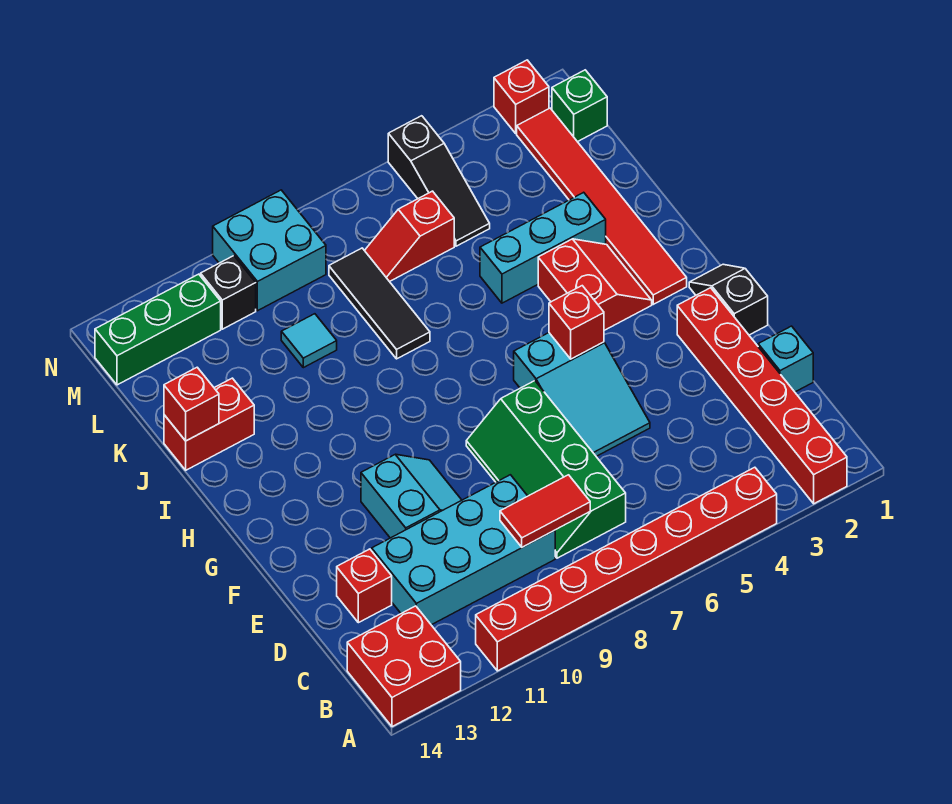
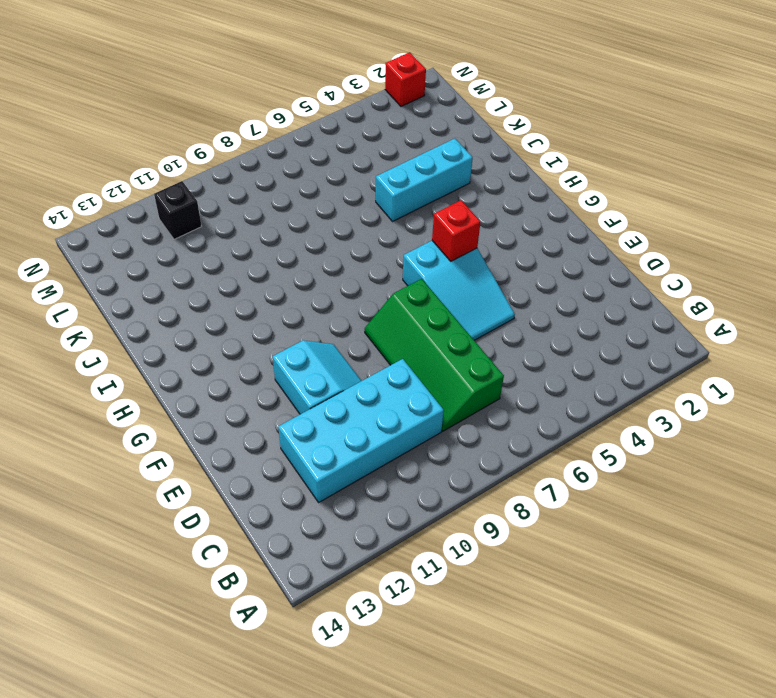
none -> red brick A2:F2 level 1
none -> red brick A4:A11 level 1
none -> red brick A13:B14 level 1

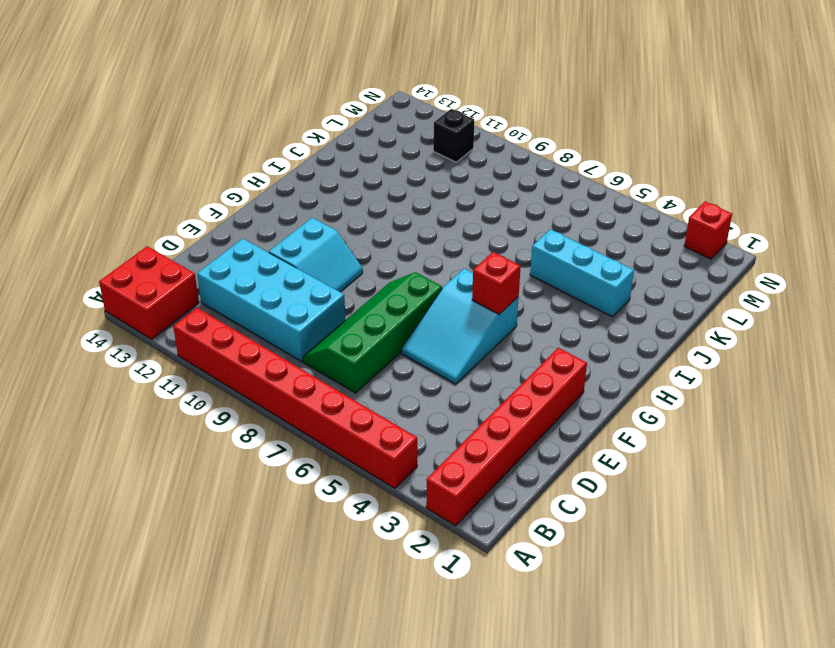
none -> cyan brick D1 level 1
none -> red brick D13 level 1
none -> black slope F1:G1 level 1 top F

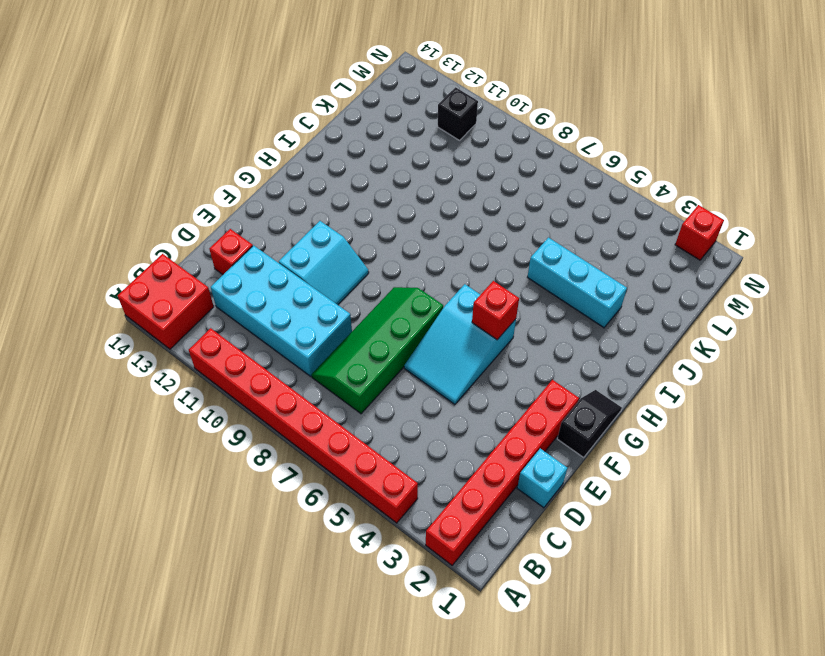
none -> red tile H2:M2 level 1
none -> red slope H3:I4 level 1 top 4
none -> black tile J8:L8 level 1

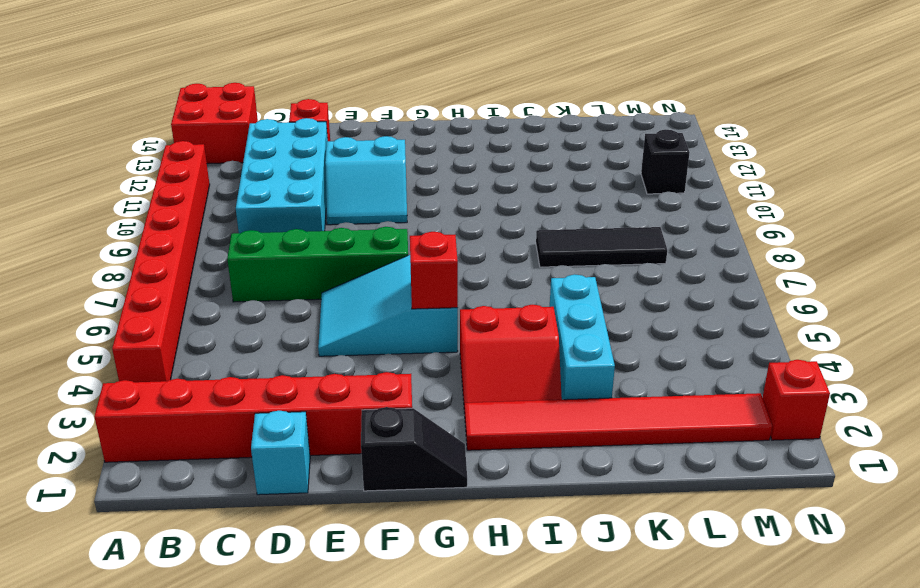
none -> red brick J13:J14 level 1
none -> cyan tile K10 level 1
none -> black slope L5:N5 level 1 top N

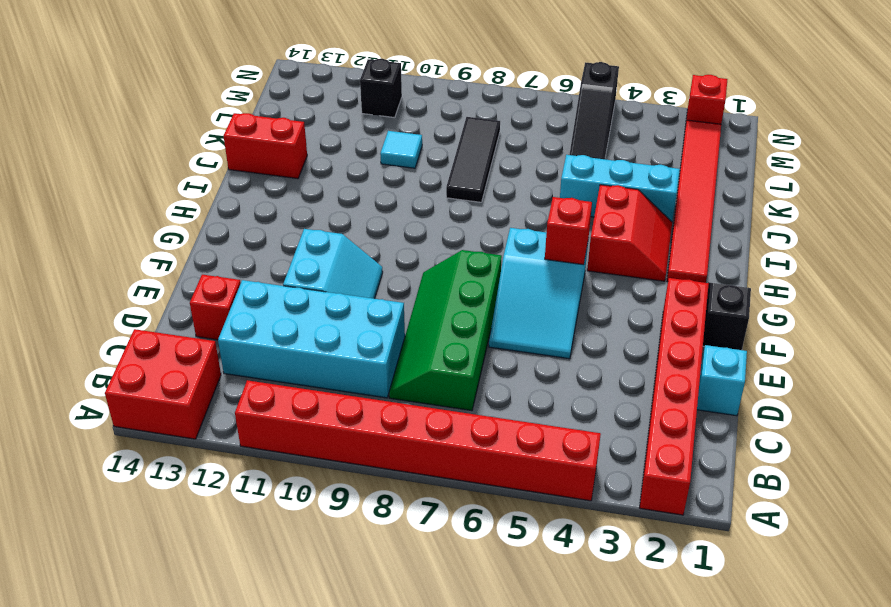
none -> red slope L6:L7 level 1 top 6
none -> green brick M1 level 1
none -> cyan brick M9:N10 level 1

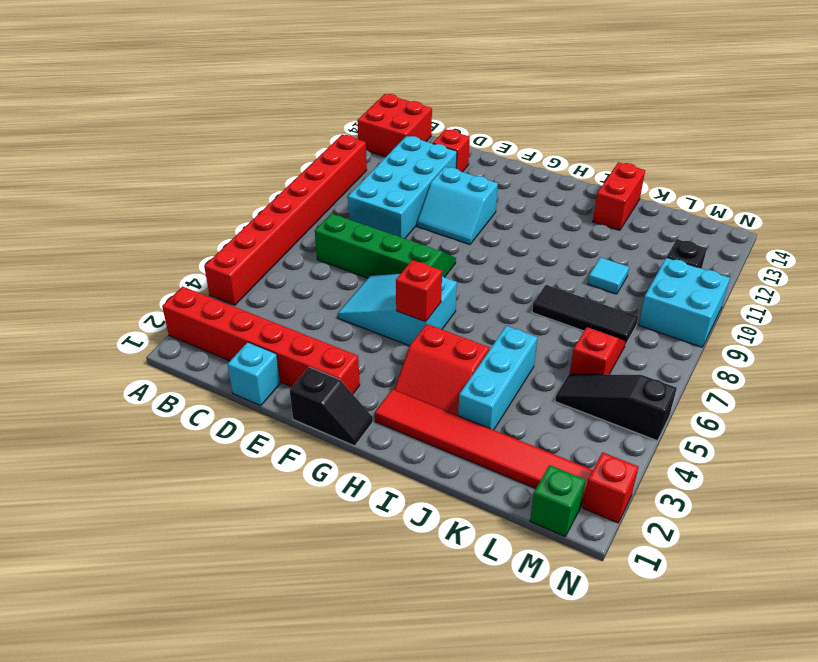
none -> green brick M12:M14 level 1
none -> red tile C8:C9 level 2
none -> red brick J14 level 2

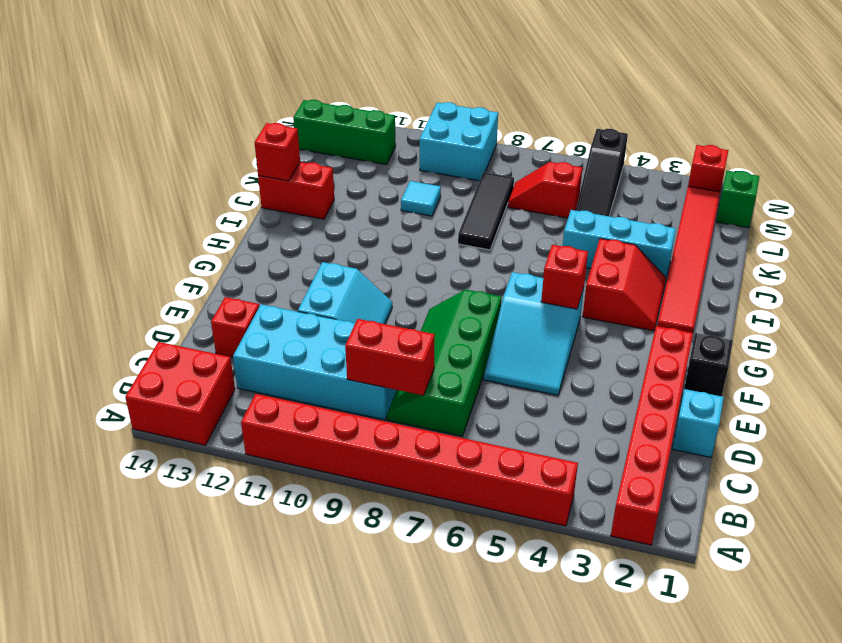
red brick C8:C9 level 2 -> red tile C8:C9 level 2
none -> black brick M11 level 1

